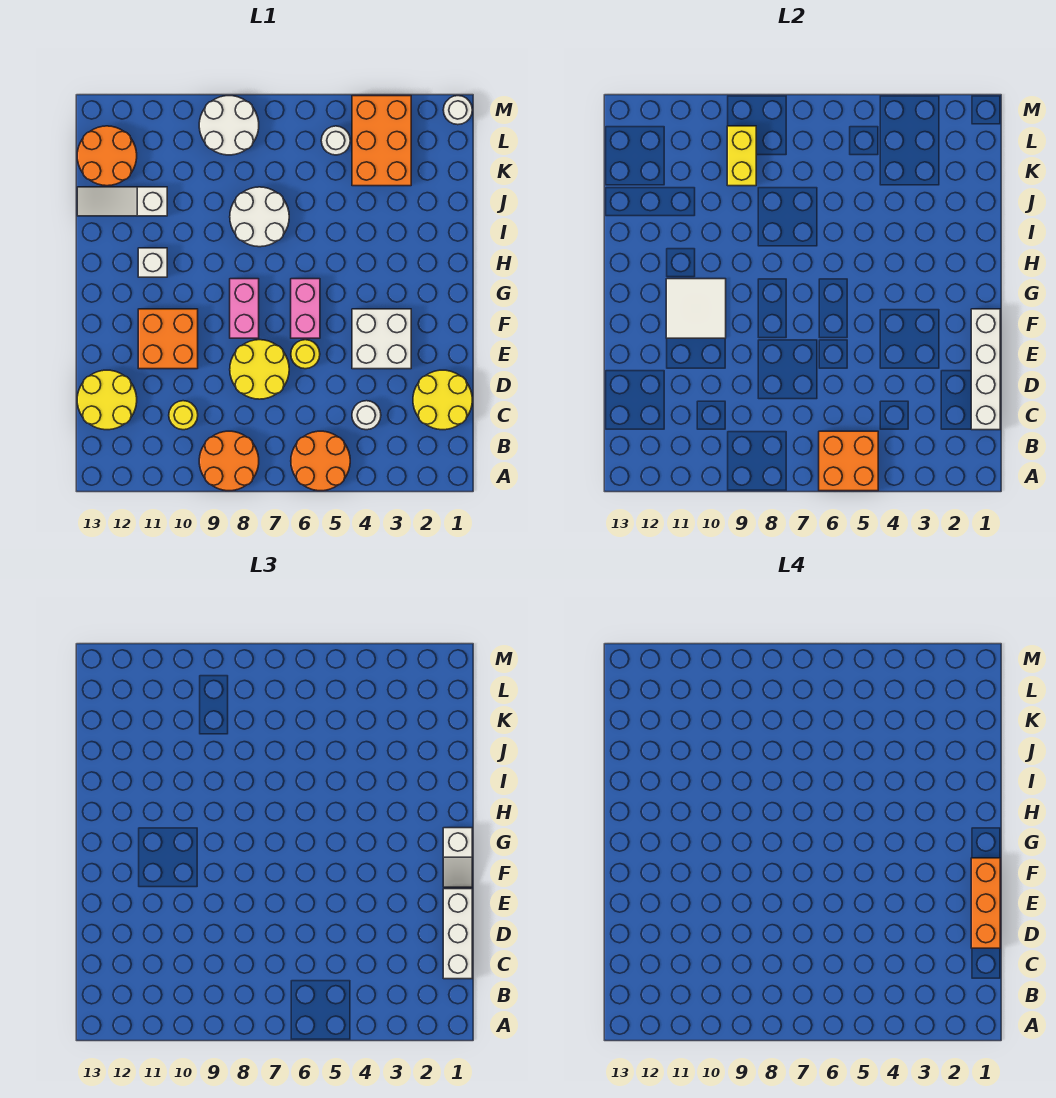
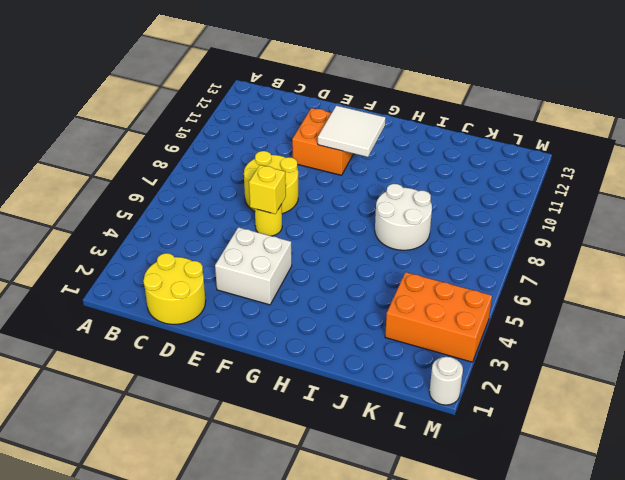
yellow brick E6 level 2 -> none
none -> orange round brick A5:B6 level 1
none -> orange round brick A8:B9 level 1
none -> white round brick C4 level 1

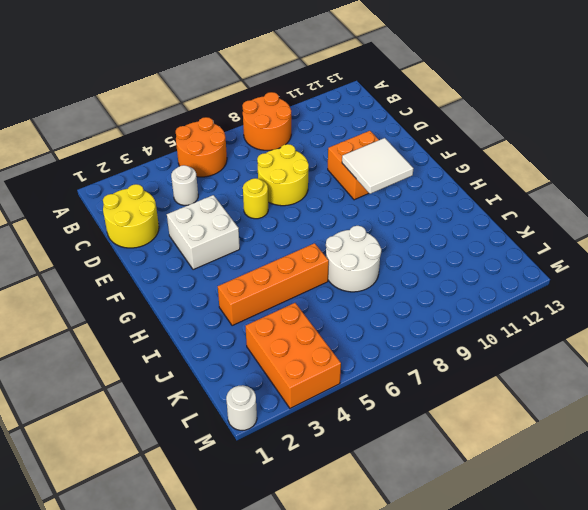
orange brick I3:I6 level 1 -> none
none -> yellow round brick C10 level 1
none -> yellow round brick C12:D13 level 1
none -> pink brick F6:G6 level 1

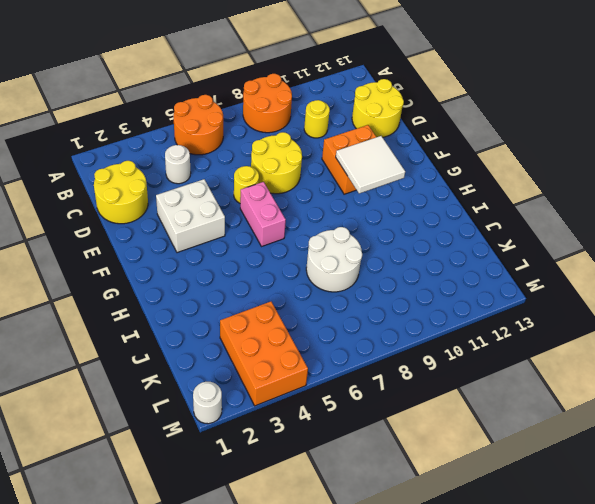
none -> pink brick F8:G8 level 1
none -> white brick H11 level 1
none -> white slope J11:J13 level 1 top 11

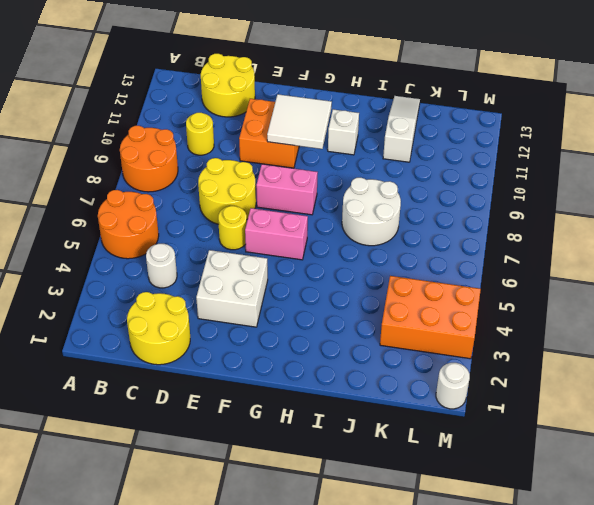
none -> orange round brick K12:L13 level 1
none -> white round brick L5 level 1
none -> white round brick L8:M9 level 1

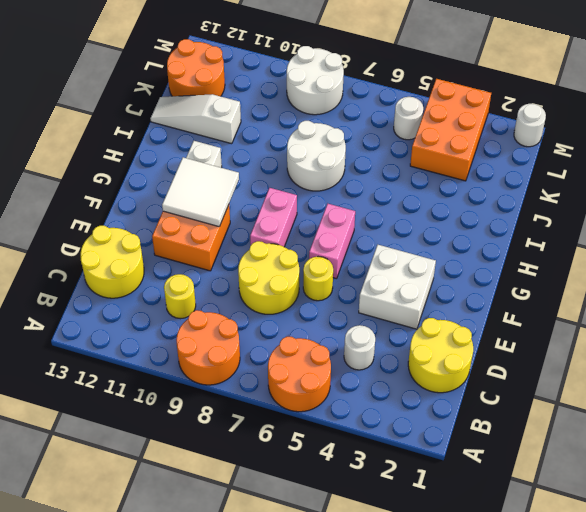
none -> orange brick A5:B6 level 2
none -> white brick C1:F1 level 2
none -> yellow brick K9:L9 level 2

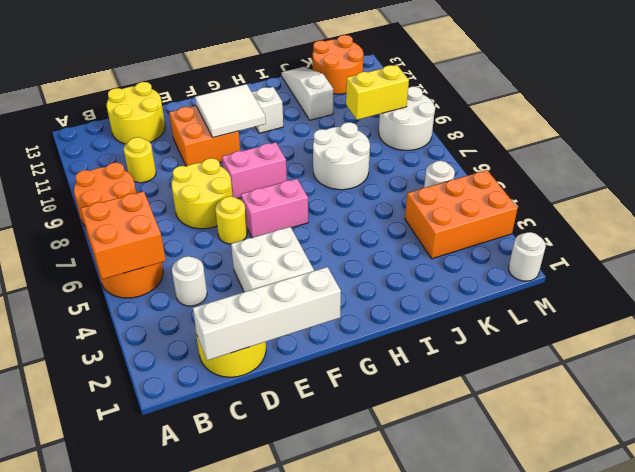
none -> white brick C1:E1 level 3
none -> white slope F1:G1 level 3 top G
none -> orange brick D1:F1 level 4

